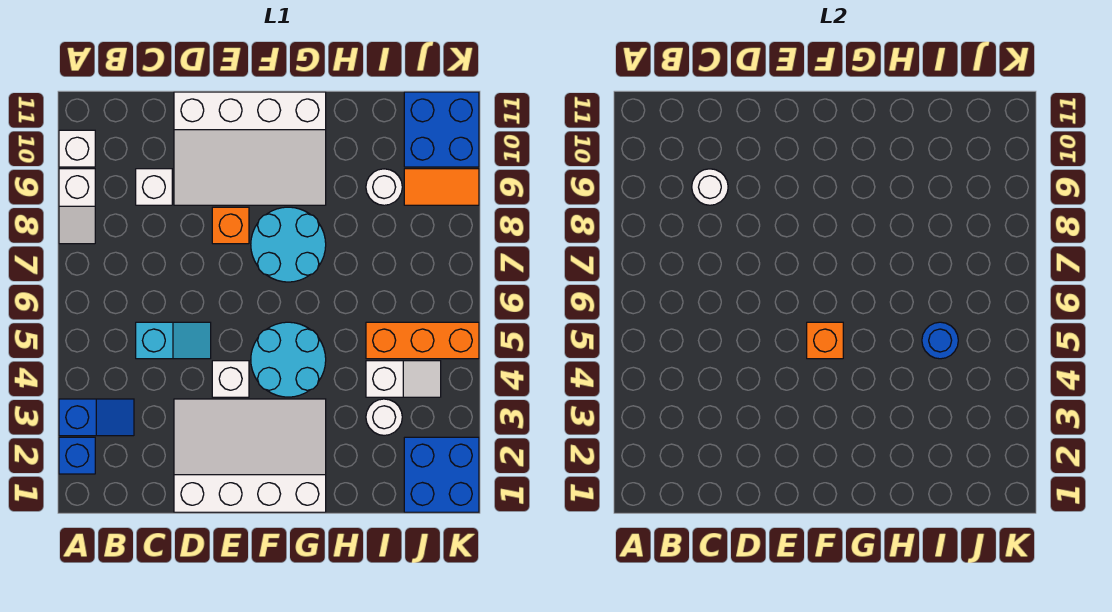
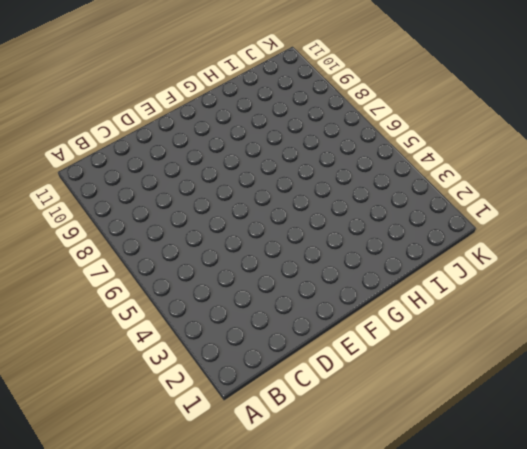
none -> blue brick A2 level 1
none -> blue slope A3:B3 level 1 top A
none -> white slope A8:A9 level 1 top 9

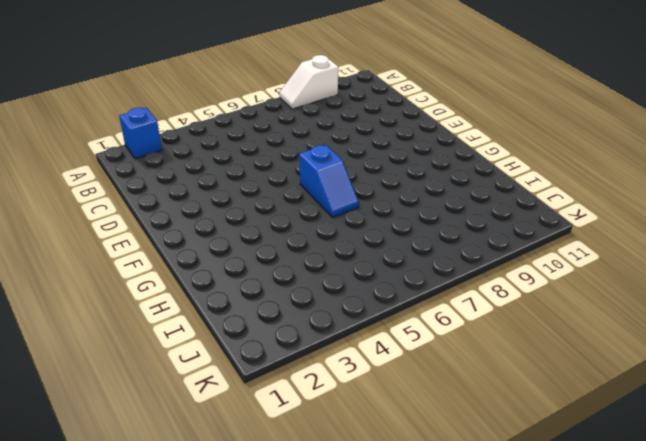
blue slope F6:G6 level 1 top F -> blue slope A3:B3 level 1 top A
none -> white brick A10 level 1
none -> cyan slope C5:D5 level 1 top C
none -> white brick C9 level 1

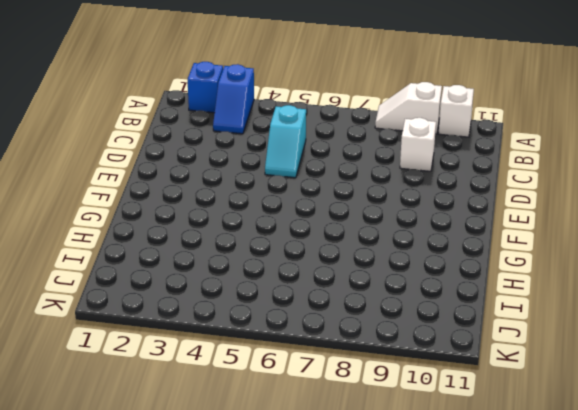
none -> white slope D1:G3 level 1 top 1
none -> white slope D9:G11 level 1 top 11
none -> white brick E4 level 1

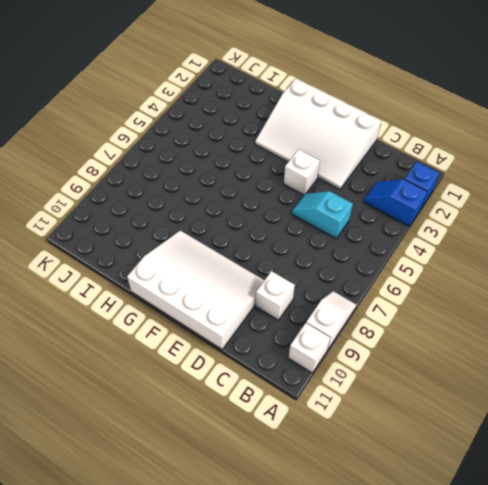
none -> orange brick E8 level 1
none -> cyan round brick F4:G5 level 1
none -> cyan round brick F7:G8 level 1

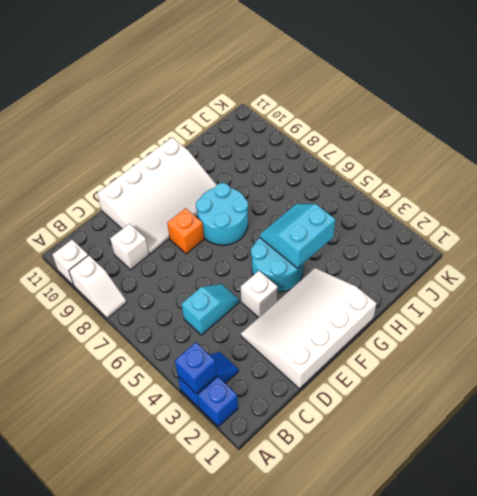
blue brick A3 level 2 -> none
cyan slope G4:H5 level 2 top 4 -> none
none -> white round brick I3 level 1
none -> white slope I4:J4 level 1 top I
none -> orange brick I5:K5 level 1

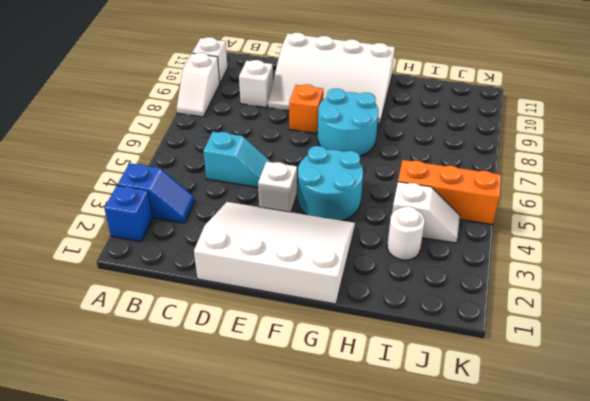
none -> white round brick I9 level 1
none -> blue brick J1:K2 level 1
none -> orange tile J9:K9 level 1

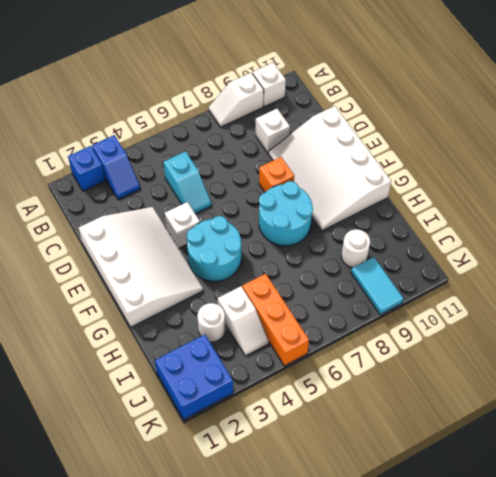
cyan tile J9:K9 level 1 -> orange tile J9:K9 level 1
none -> blue brick J10:K11 level 1
none -> white round brick C9 level 2
none -> orange brick F5 level 2

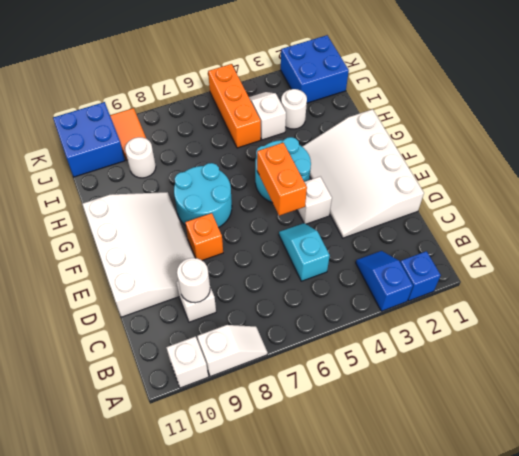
orange brick E5:F5 level 2 -> orange brick F5 level 2
none -> blue round brick I5 level 2

